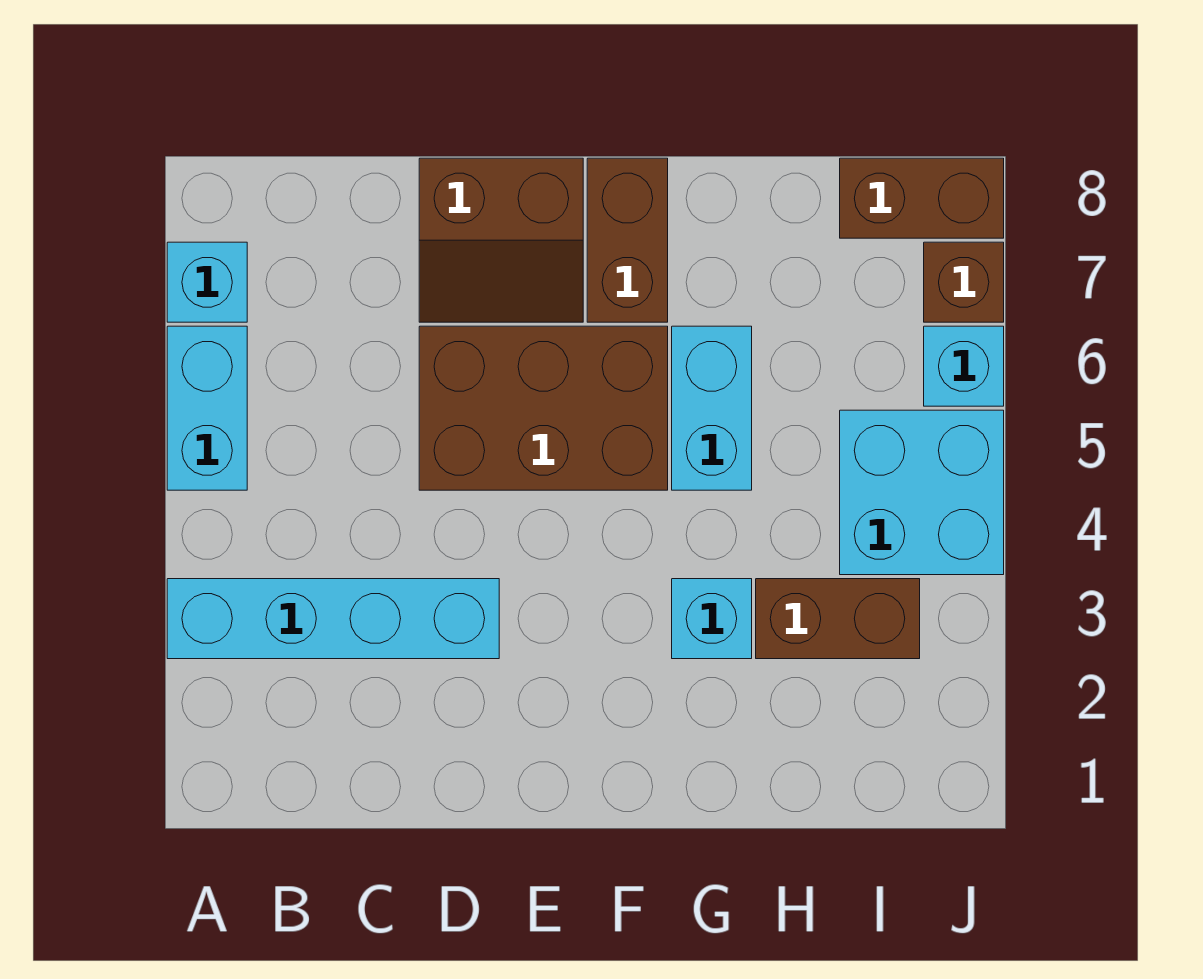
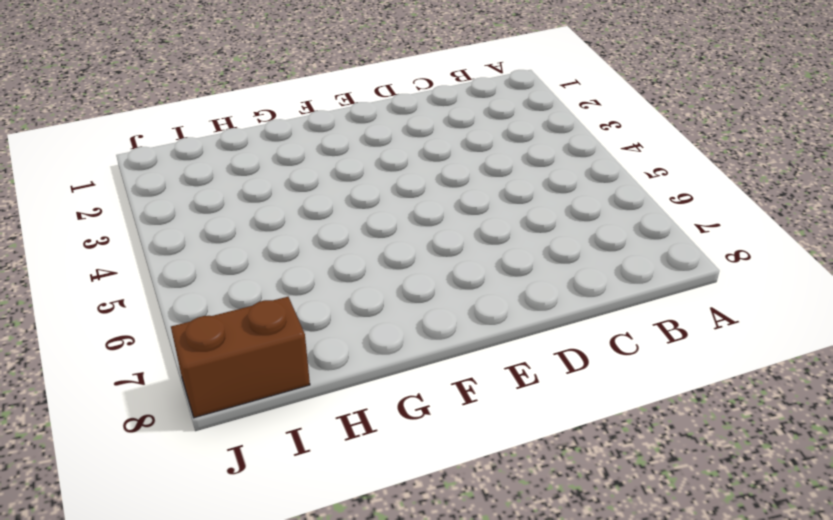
none -> cyan brick A3:D3 level 1
none -> cyan brick A5:A6 level 1
none -> cyan brick A7 level 1

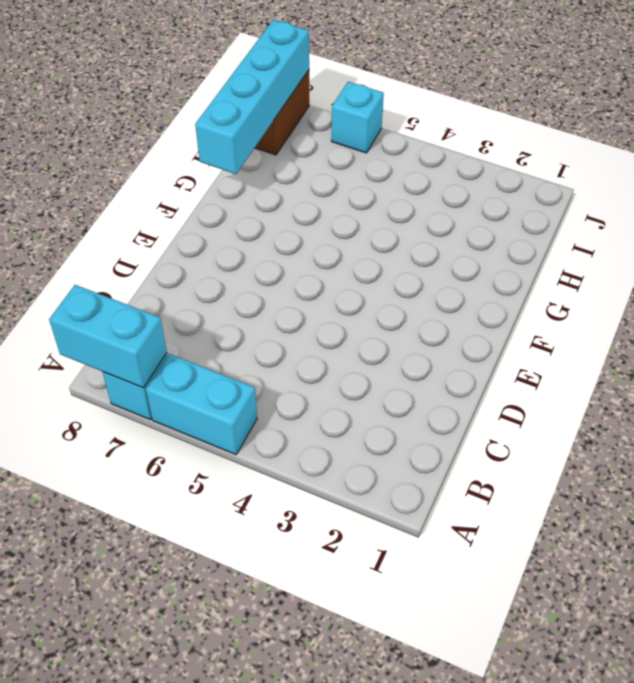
cyan brick A7:A8 level 2 -> cyan brick G5:G6 level 1
cyan brick G8:J8 level 2 -> cyan brick A3:D3 level 1
none -> brown brick D5:F6 level 1
none -> brown slope D7:E8 level 1 top 8
none -> brown brick F7:F8 level 1

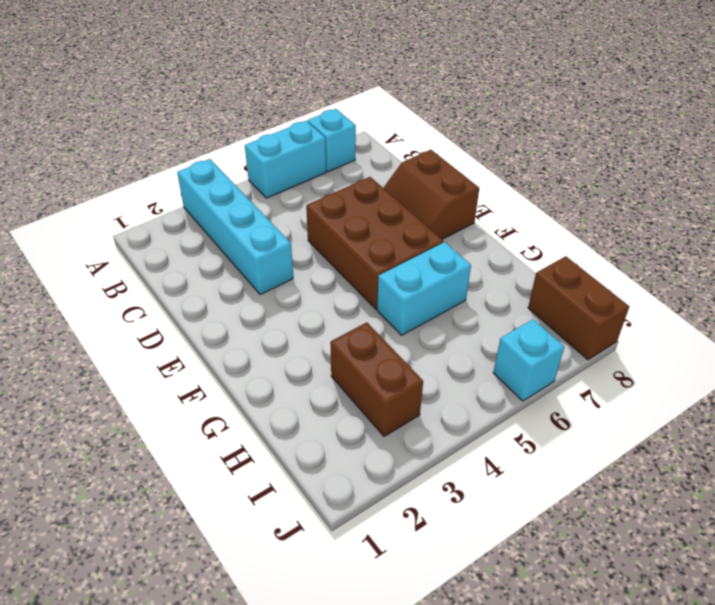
none -> brown brick F7:F8 level 1
none -> cyan brick G3 level 1
none -> cyan brick I4:J5 level 1

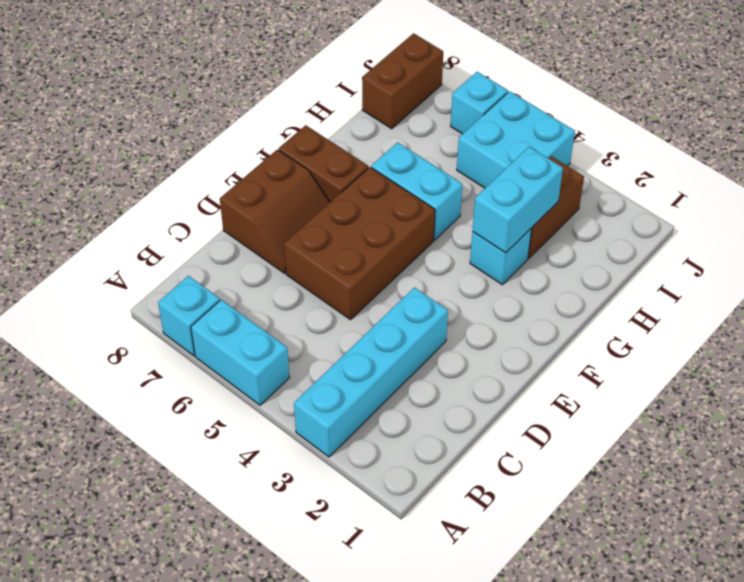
cyan brick G3:H3 level 2 -> none
none -> brown brick J7 level 1

